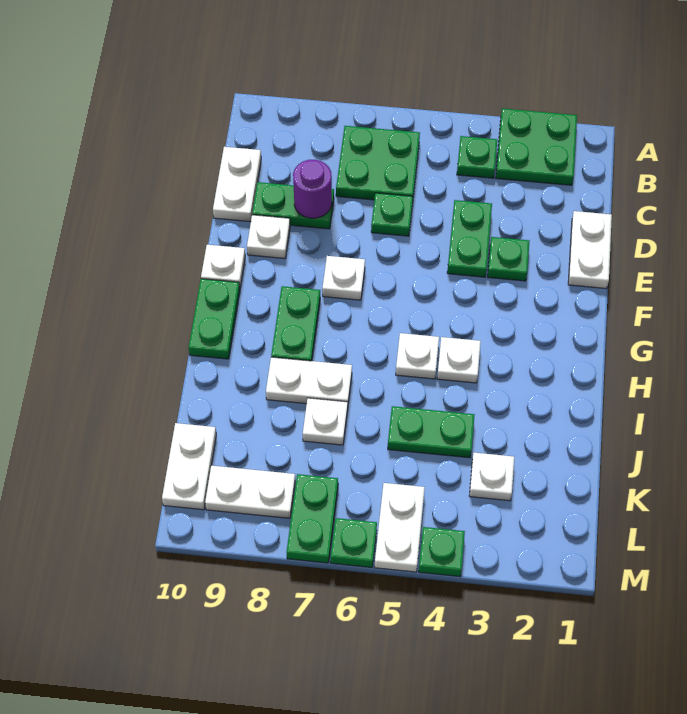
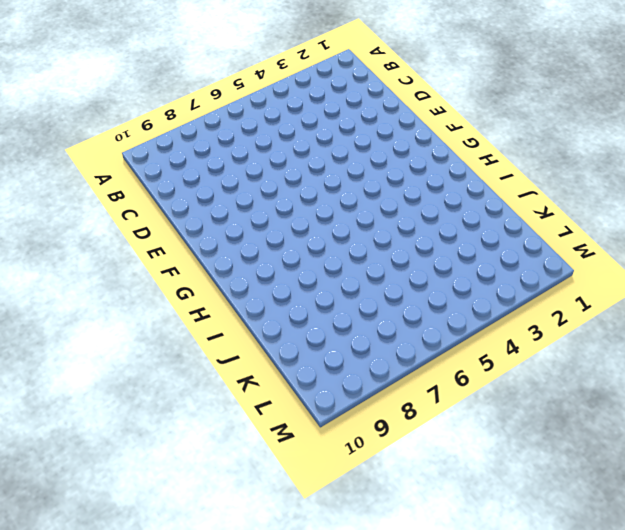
none -> green plate A2:B3 level 1
none -> green plate B4 level 1
none -> green plate B6:C7 level 1

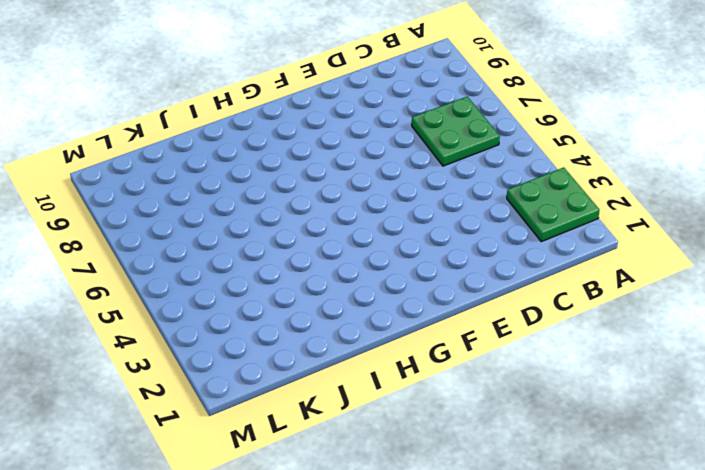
none -> green plate B4 level 1
none -> white plate C10:D10 level 1
none -> white plate D1:E1 level 1

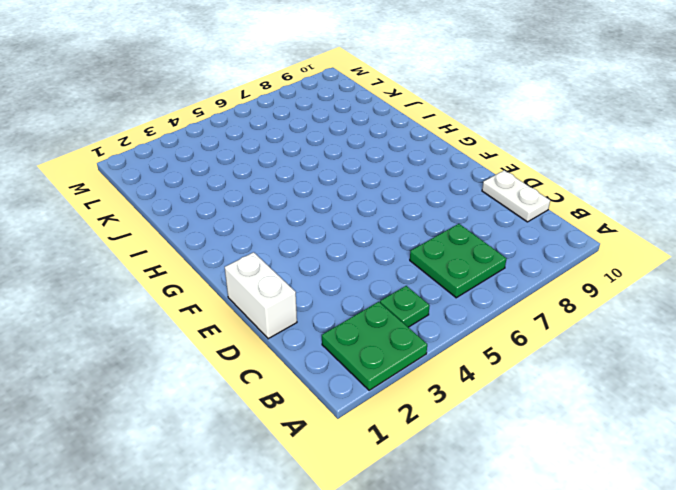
white brick D1:E1 level 1 -> white plate D1:E1 level 1
none -> green plate D4:E4 level 1
none -> green plate D6 level 1
none -> green plate D8:D9 level 1

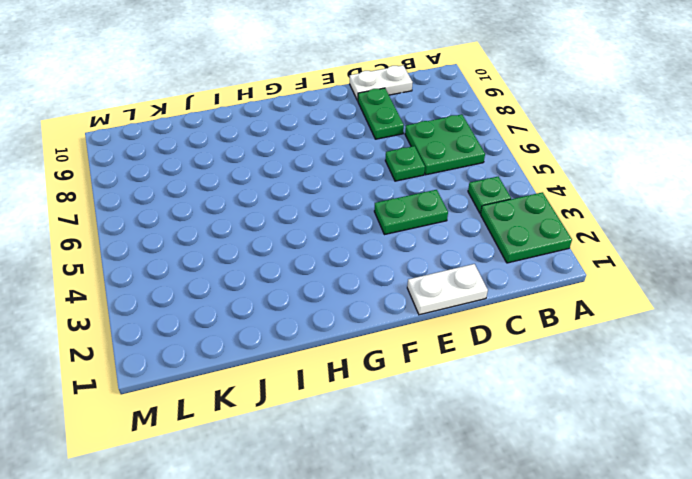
none -> green plate E3 level 1
none -> white plate E9 level 1
none -> white plate F7 level 1

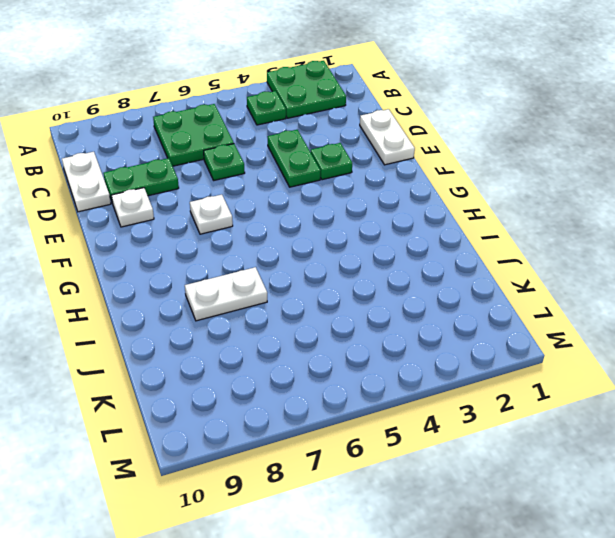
none -> white plate F10 level 1
none -> green plate G8:H8 level 1
none -> green plate G10:H10 level 1

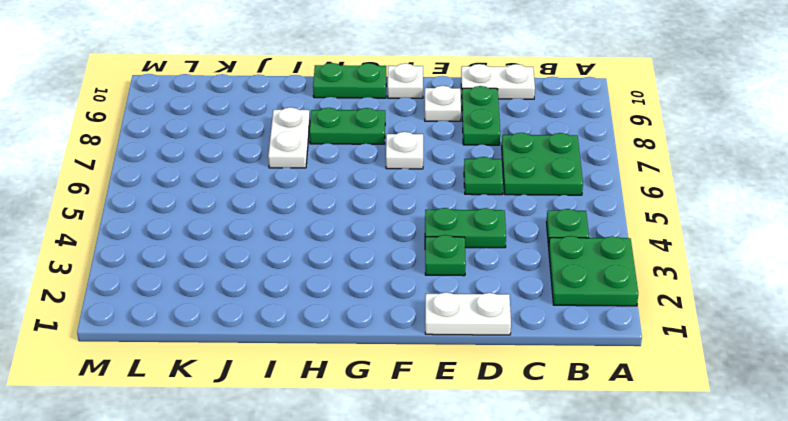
none -> white plate H4 level 1
none -> white plate H5 level 1
none -> green plate J4:J5 level 1

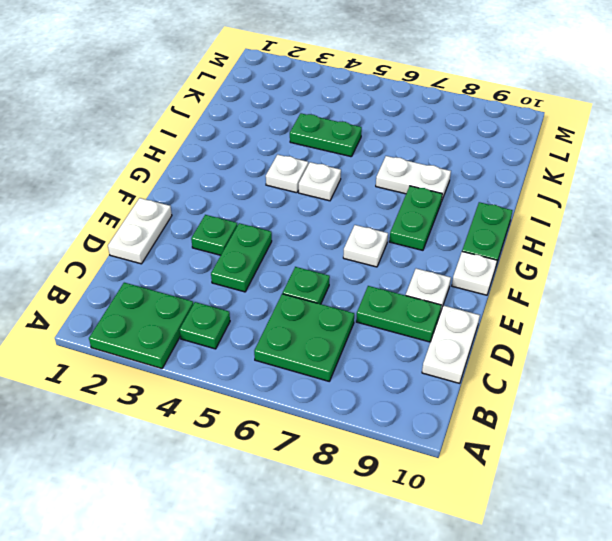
none -> white plate J7 level 1
none -> white plate K3 level 1
none -> white plate K10:L10 level 1

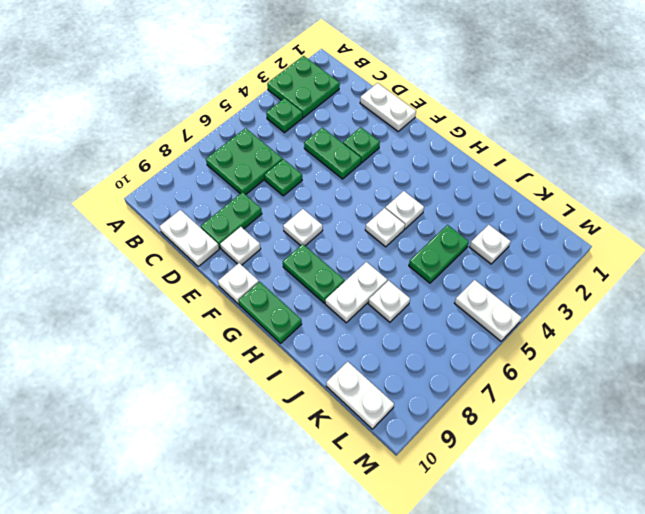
none -> green plate L7:M7 level 1
none -> white plate L8:L9 level 1
none -> green plate M4 level 1

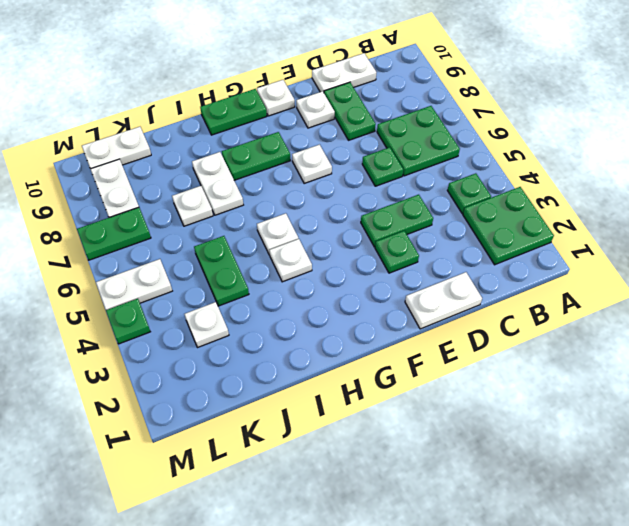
none -> green plate M6 level 1
none -> purple round brick D8 level 2

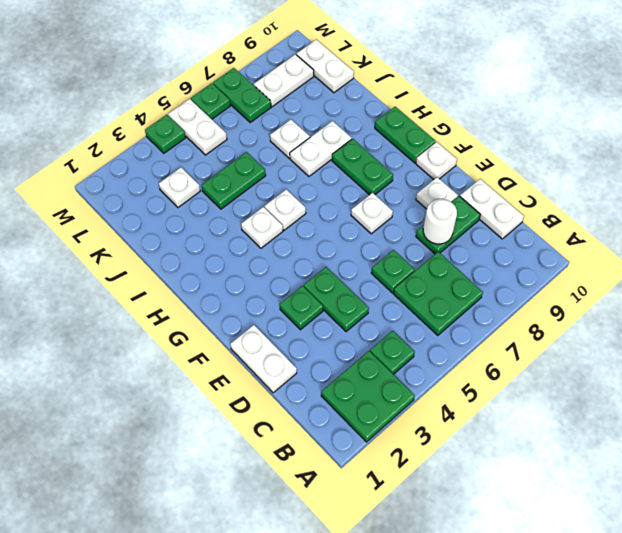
white round brick D8 level 2 -> purple round brick D8 level 2

